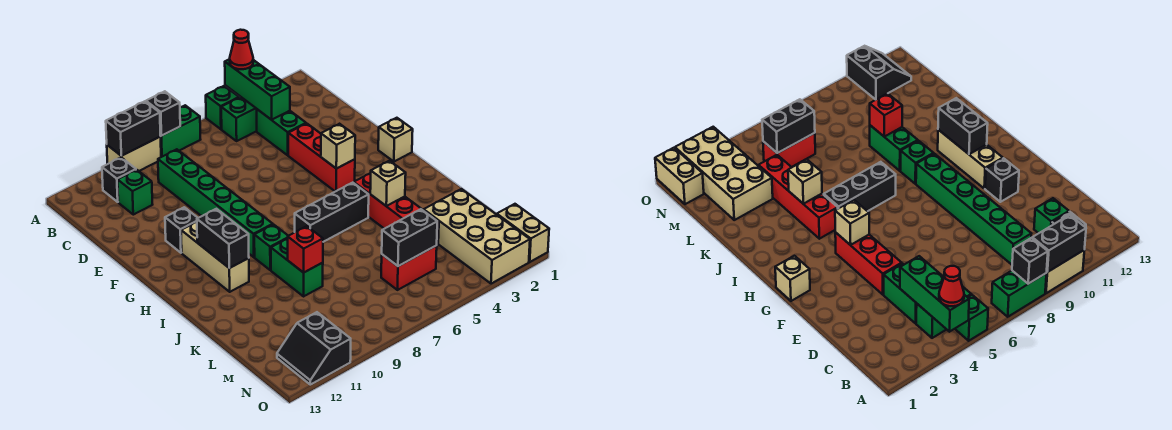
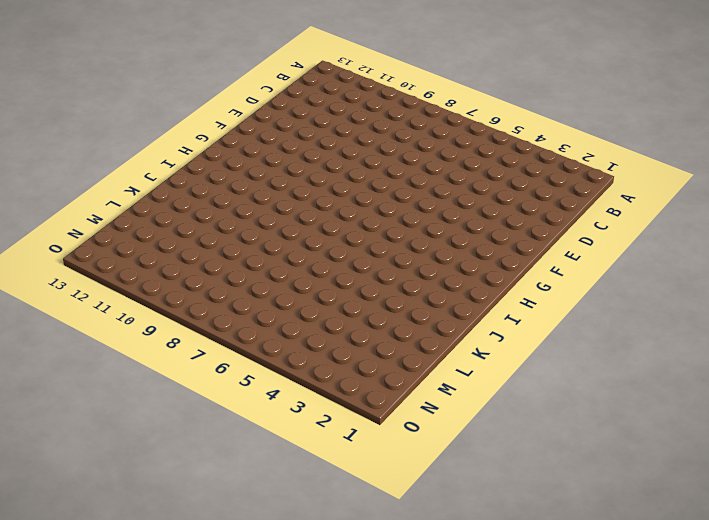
none -> green brick A5 level 1
none -> green brick A7:A8 level 1
none -> tan brick A9:A10 level 1

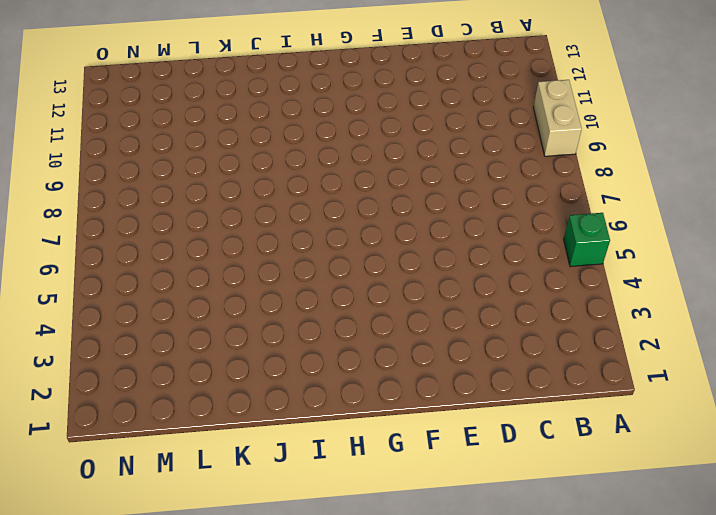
none -> green brick A7:A8 level 1
none -> green brick B4:B5 level 1
none -> black brick B11 level 1

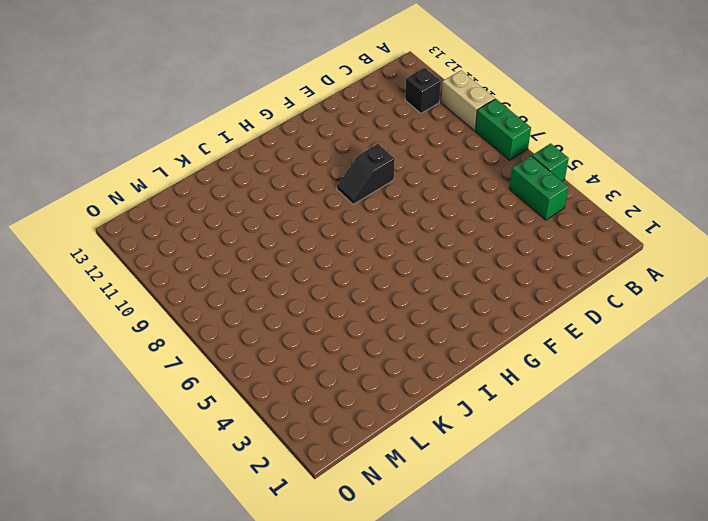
black slope F9:G9 level 1 top F -> green brick C9:H9 level 1
none -> green brick C4:D4 level 1
none -> green brick C11 level 1
none -> red brick E4:G4 level 1

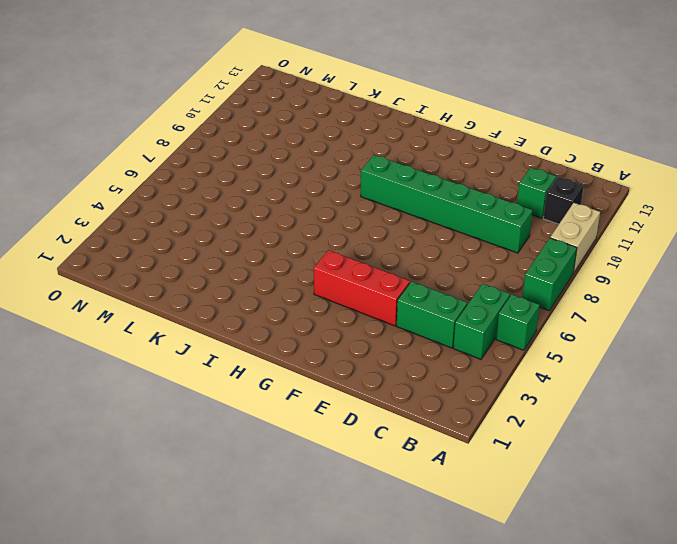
none -> black brick F11 level 1
none -> tan brick G1 level 1
none -> tan brick G11:I11 level 1

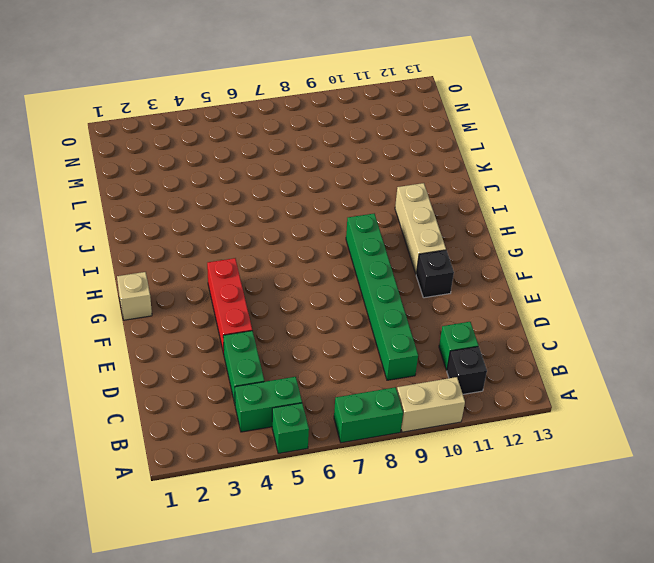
none -> red brick I4:L4 level 1
none -> black brick I5:I7 level 1
none -> green brick I9 level 1

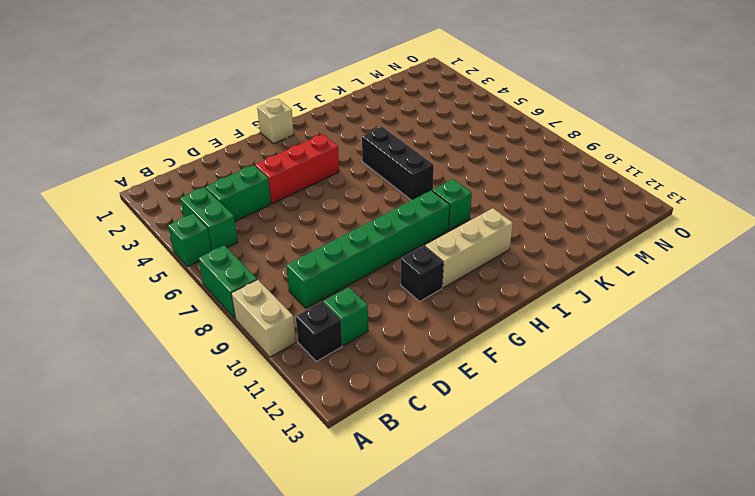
none -> red brick I4:L4 level 1
none -> green brick J9:K9 level 1
none -> tan brick L2:O3 level 1

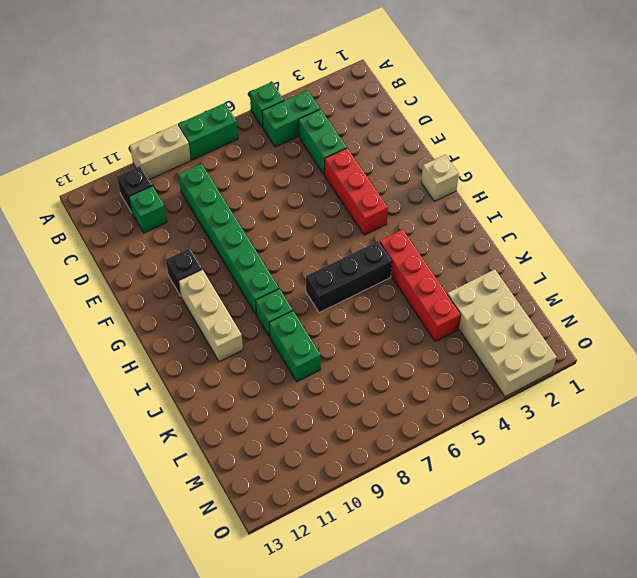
none -> red brick M5:M6 level 1
none -> tan brick N1:O1 level 1
none -> black slope N11:O12 level 1 top 11

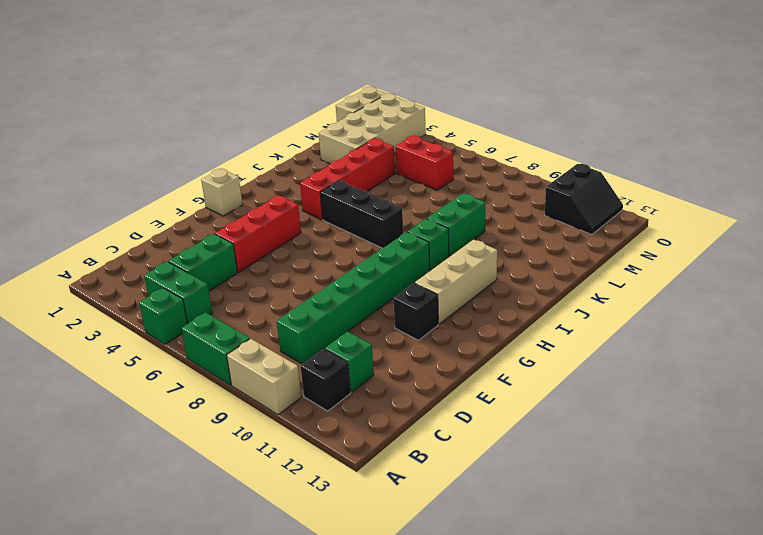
none -> green brick A4:C4 level 2
none -> black brick A8 level 2
none -> black brick A9:A10 level 2

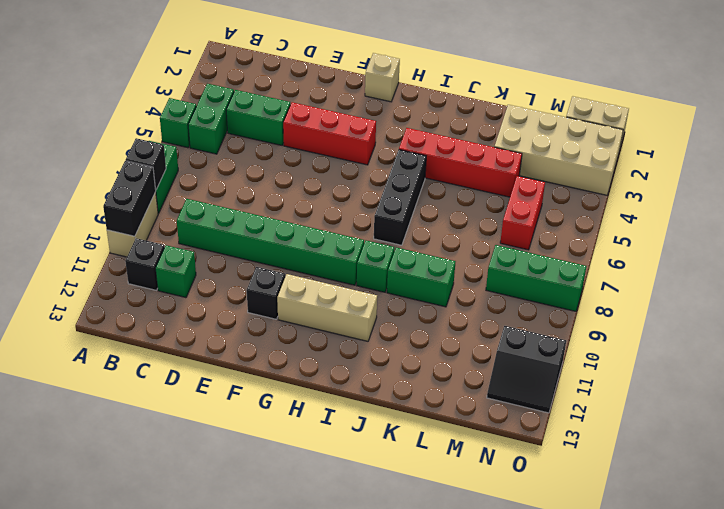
green brick M8:O8 level 1 -> green brick A4:C4 level 2
none -> tan brick G4 level 2
none -> black brick H11:I11 level 2
none -> tan brick J4 level 2

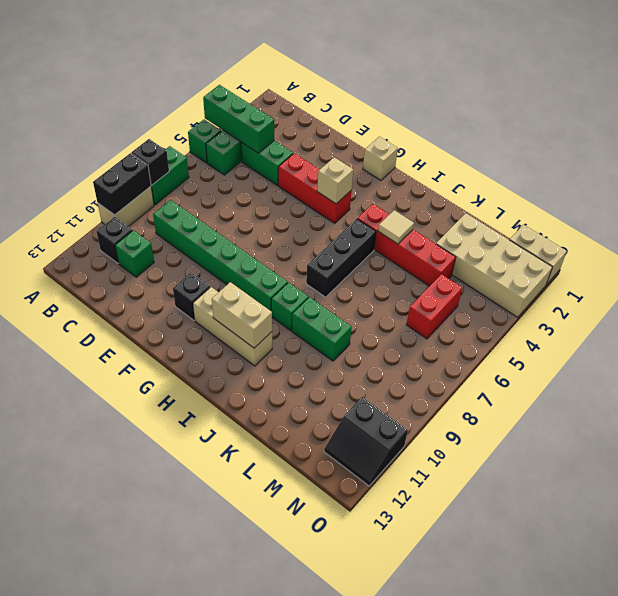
tan brick H11:I11 level 2 -> black brick H11:I11 level 2
tan tile J4 level 2 -> tan brick J4 level 2
none -> red brick K9 level 2
none -> black brick M5:M6 level 2
none -> red cone A4 level 3

